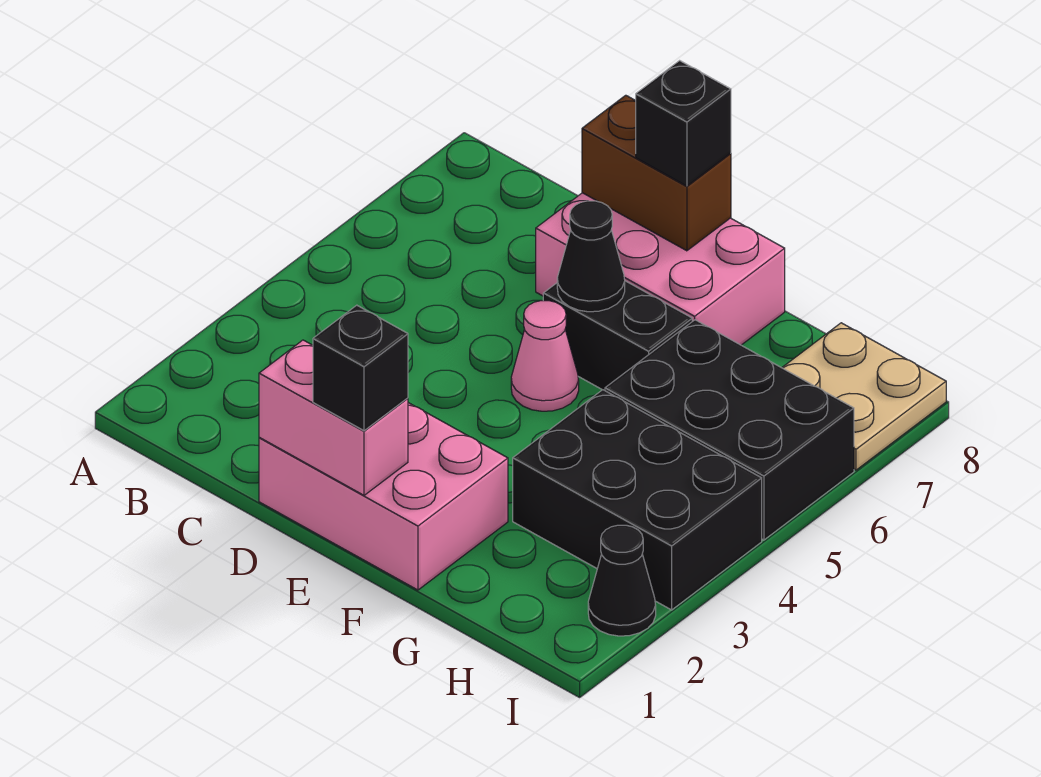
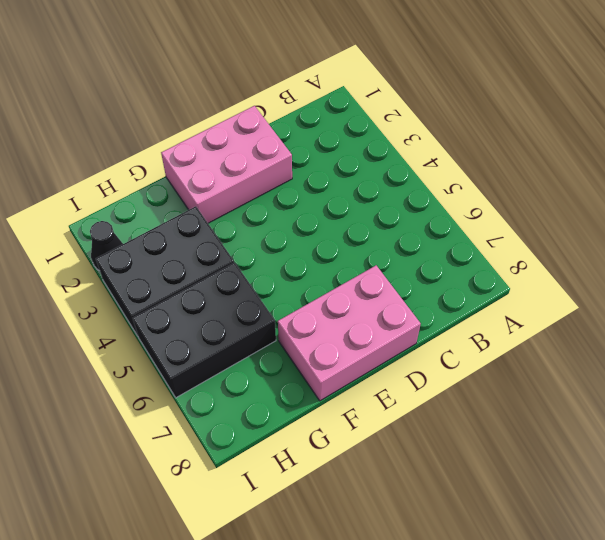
none -> pink cone E5 level 1
none -> black brick E6:F6 level 1
none -> tan plate H7:I8 level 1

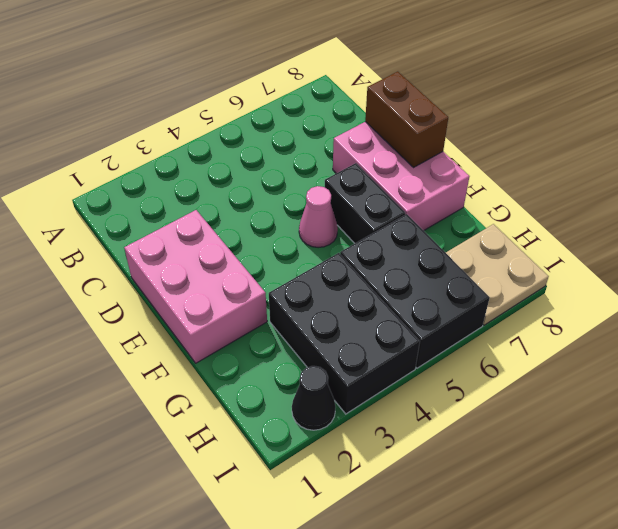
none -> pink brick D1:E1 level 2
none -> black cone E6 level 2
none -> black brick E1 level 3

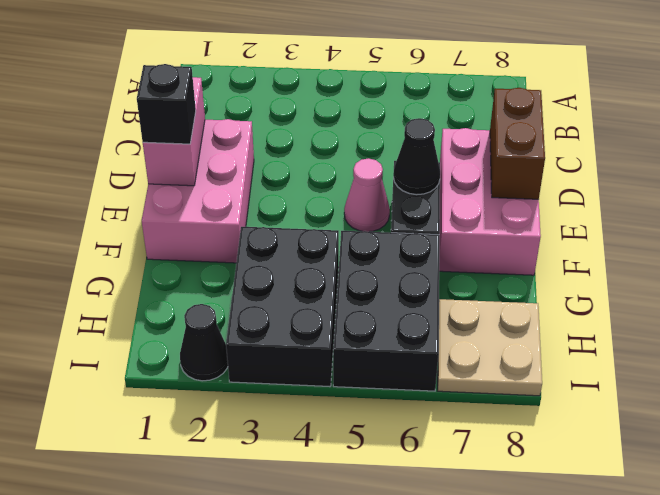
none -> black brick E8 level 3

